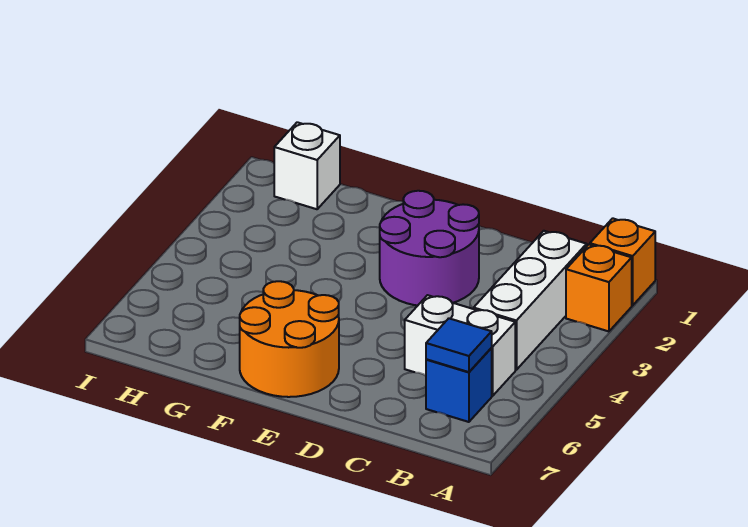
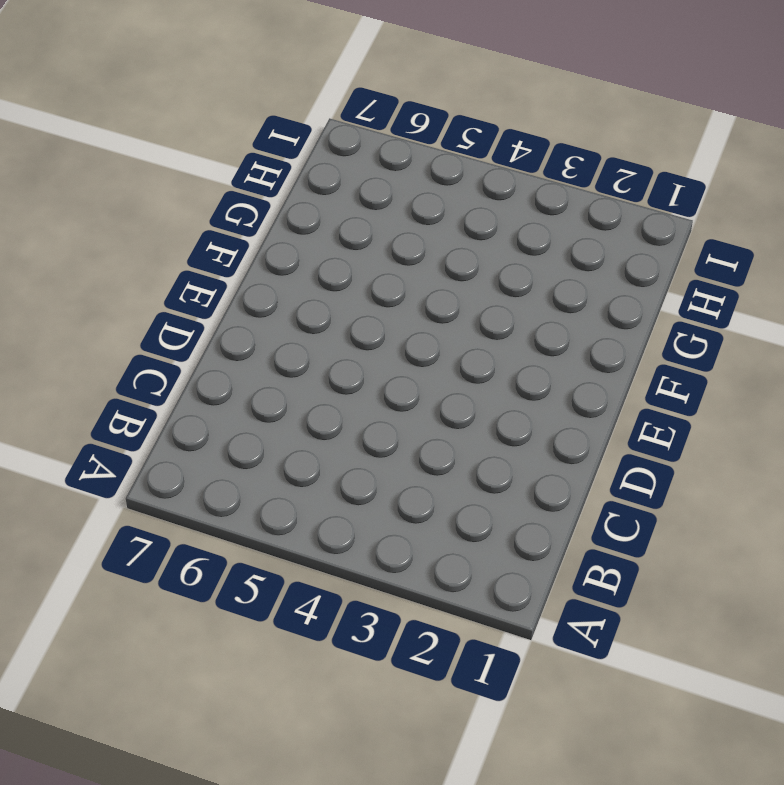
none -> orange brick A1 level 1
none -> orange brick A2 level 1

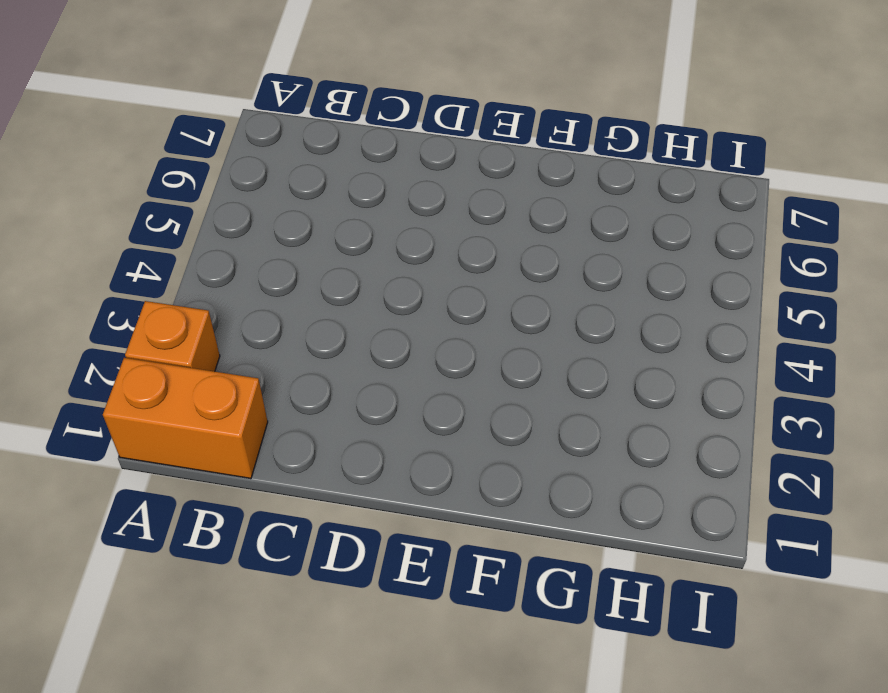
orange brick A1:B1 level 1 -> orange brick A1 level 1
none -> white brick B2:B4 level 1
none -> white brick B5:C5 level 1

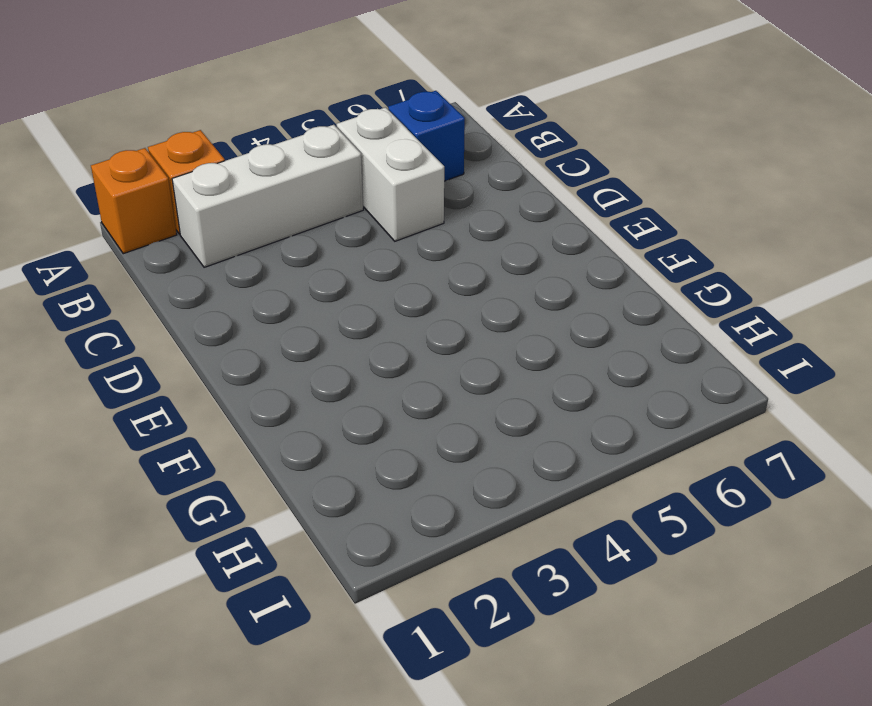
none -> purple round brick D2:E3 level 1
none -> orange round brick E6:F7 level 1

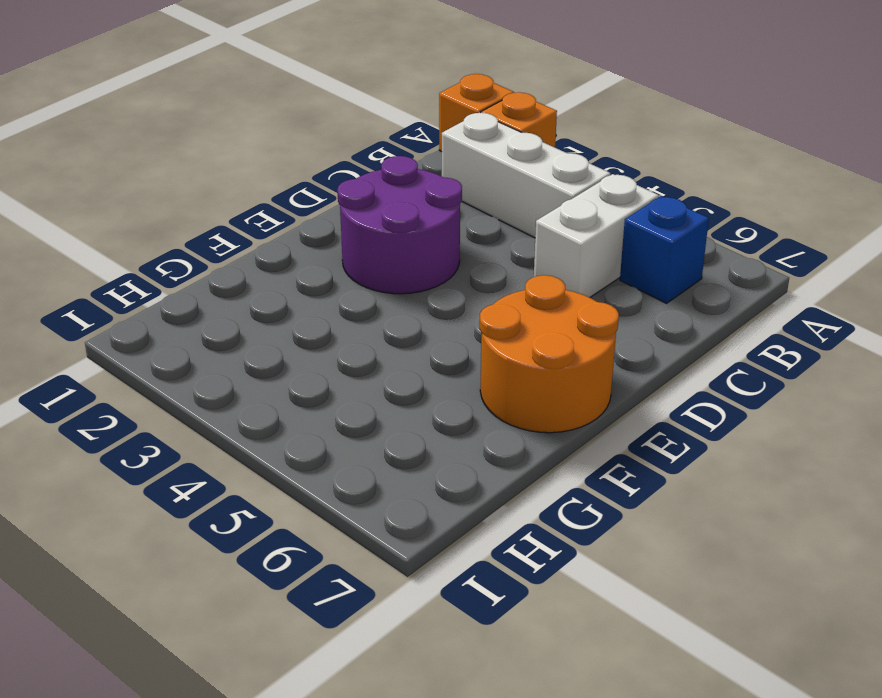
none -> white brick H1 level 1
none -> blue tile B6 level 2

